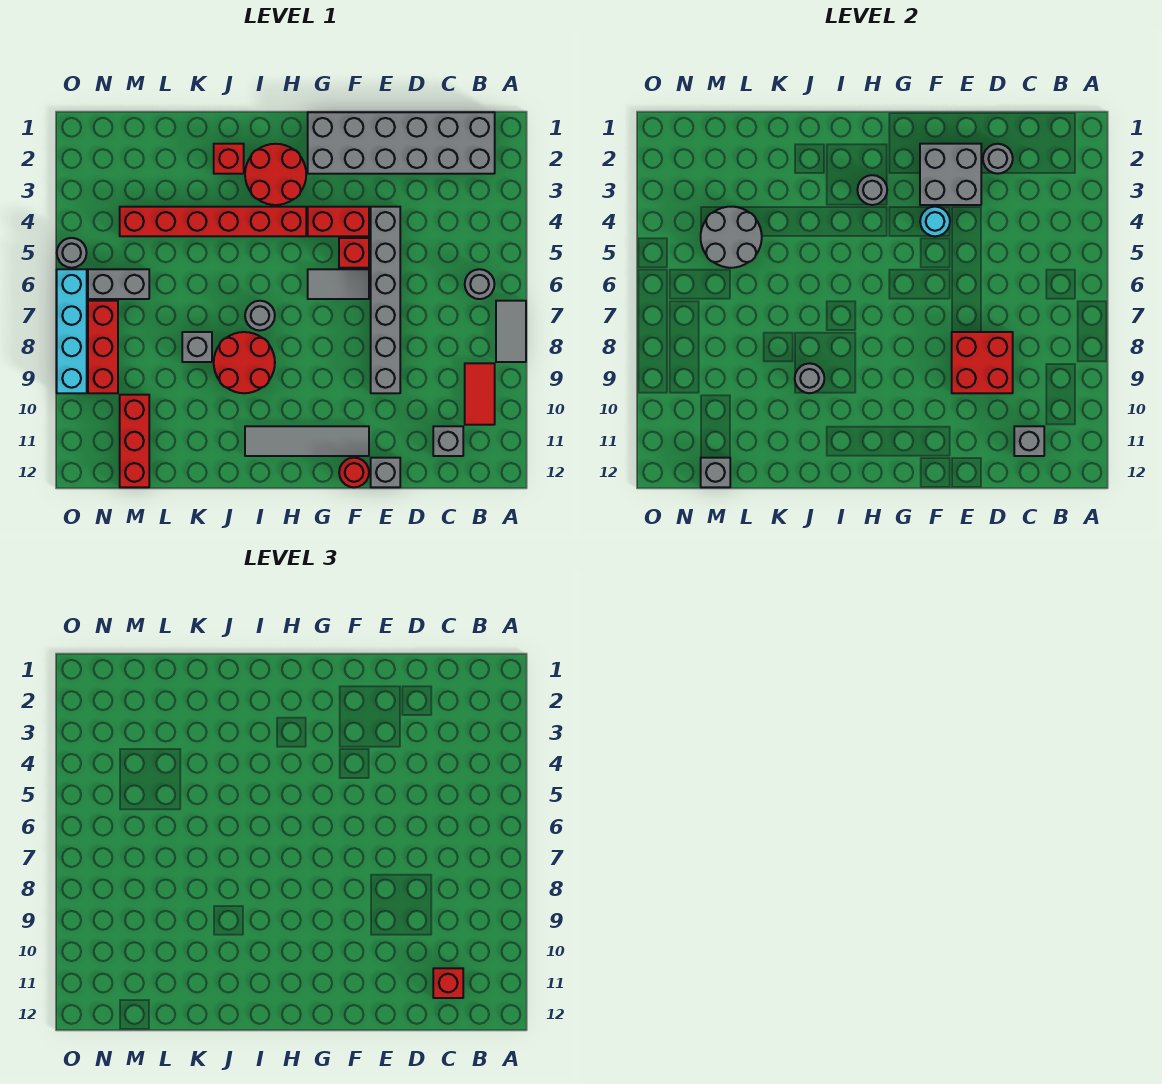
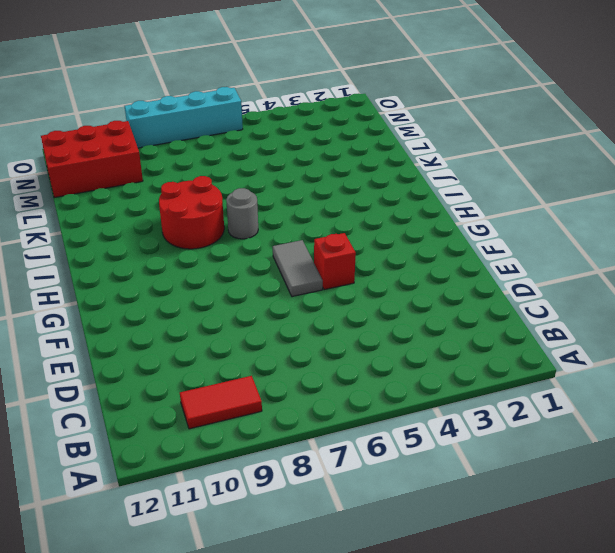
red brick M10:N12 level 1 -> red brick M10:M12 level 1
none -> grey tile A7:A8 level 1
none -> grey brick B1:G2 level 1
none -> grey round brick B6 level 1
none -> grey brick C11 level 1

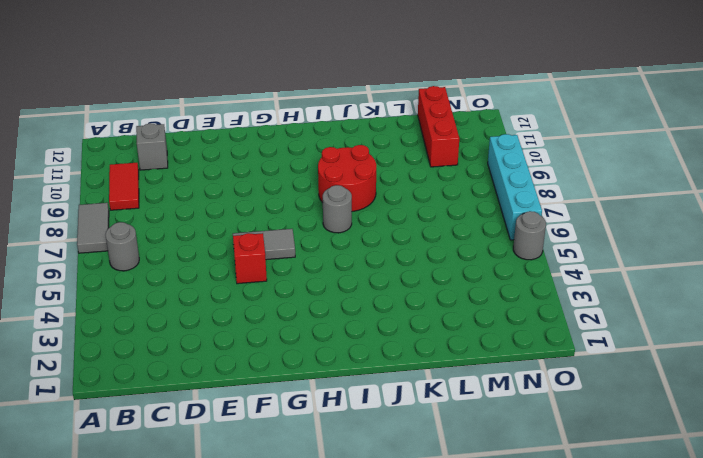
none -> grey brick B1:G2 level 1
none -> grey brick E4:E9 level 1
none -> grey brick E12 level 1
none -> red brick F4:G4 level 1

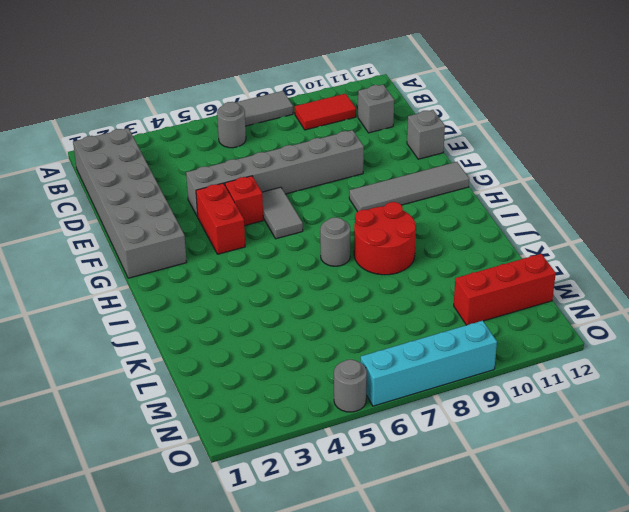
grey tile G9:G12 level 1 -> grey tile F11:I11 level 1
none -> red round brick F12 level 1
none -> red round brick H2:I3 level 1
none -> red brick H4:M4 level 1
none -> red brick J2 level 1

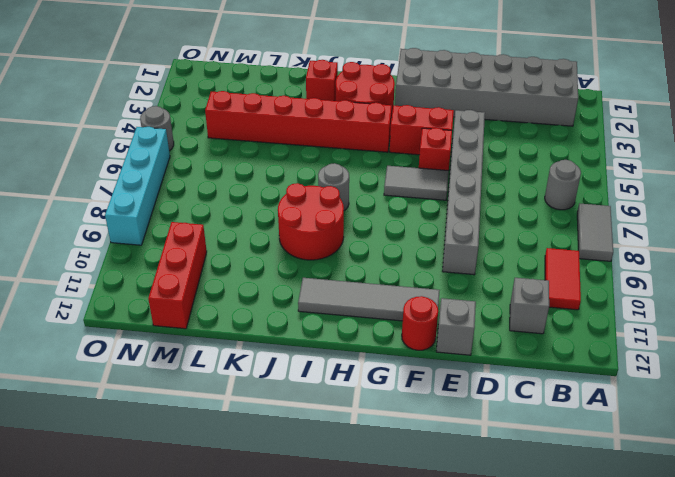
none -> grey brick K8 level 1
none -> grey brick M6:N6 level 1
none -> red brick N7:N9 level 1
none -> grey brick C11 level 2

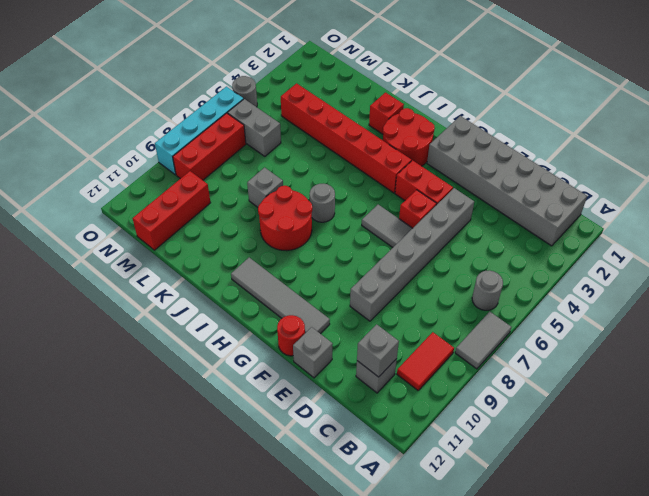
none -> grey round brick D2 level 2
none -> red brick D8:E9 level 2
none -> grey brick E2:F3 level 2
none -> cyan round brick F4 level 2

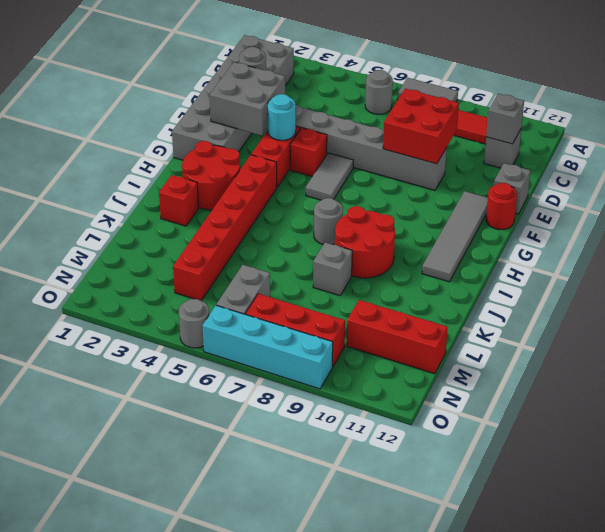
none -> grey round brick H3 level 2
none -> grey round brick J9 level 2
none -> grey round brick L4:M5 level 2
none -> grey brick M12 level 2

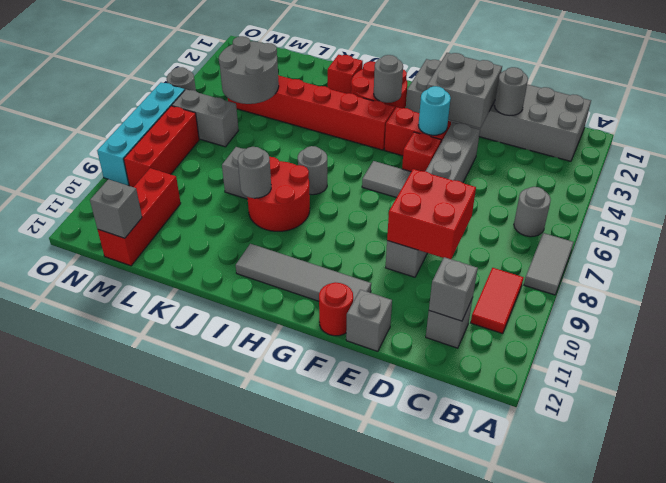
none -> red brick C11 level 3

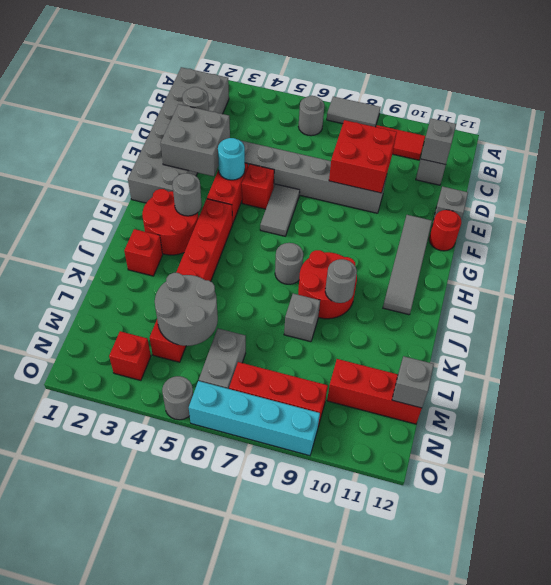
red brick N3 level 1 -> red brick C11 level 3

